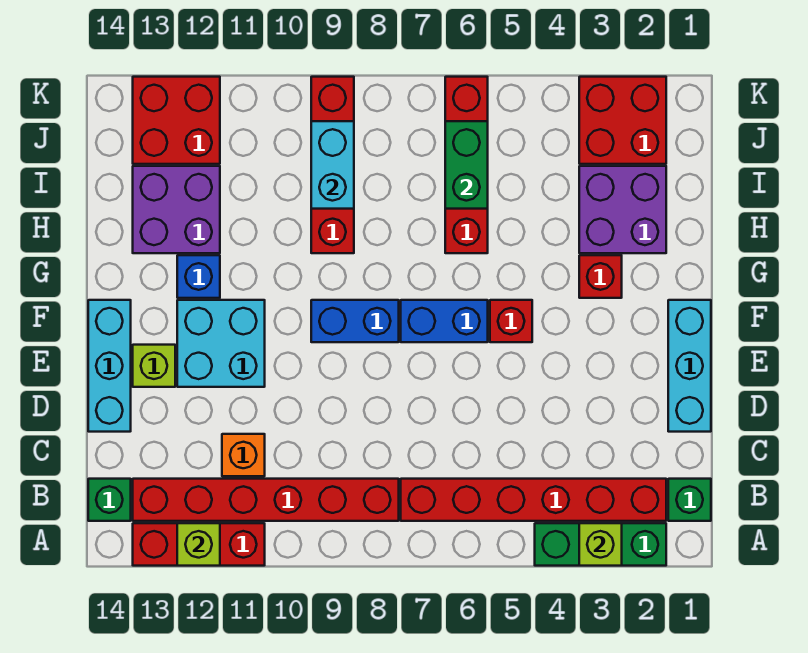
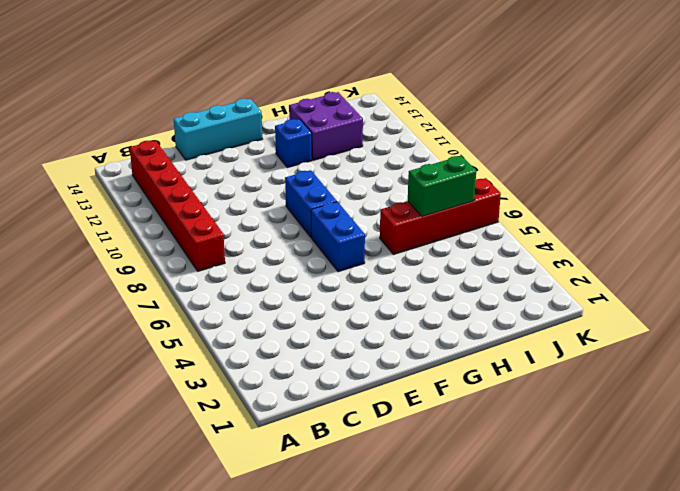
none -> green brick A2:A4 level 1
none -> red brick A11:A13 level 1
none -> green brick B1 level 1

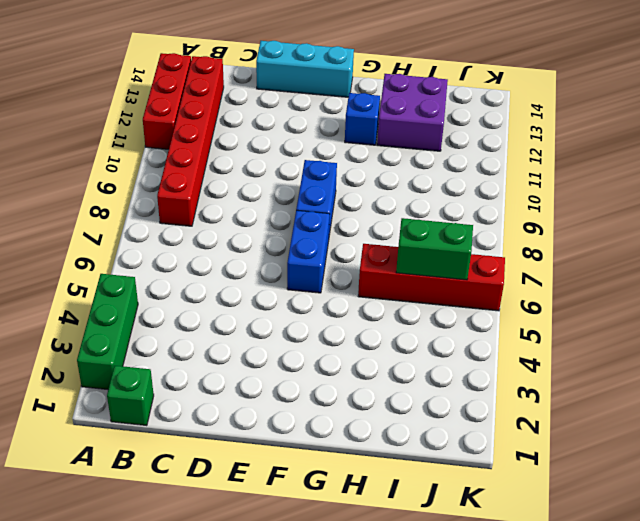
none -> red brick B2:B7 level 1
none -> green brick B14 level 1
none -> orange brick C11 level 1

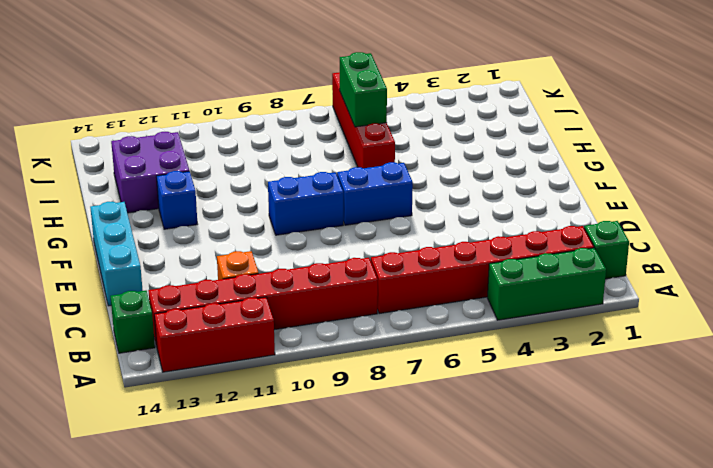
none -> cyan brick D1:F1 level 1
none -> cyan brick E11:F12 level 1
none -> lime brick E13 level 1

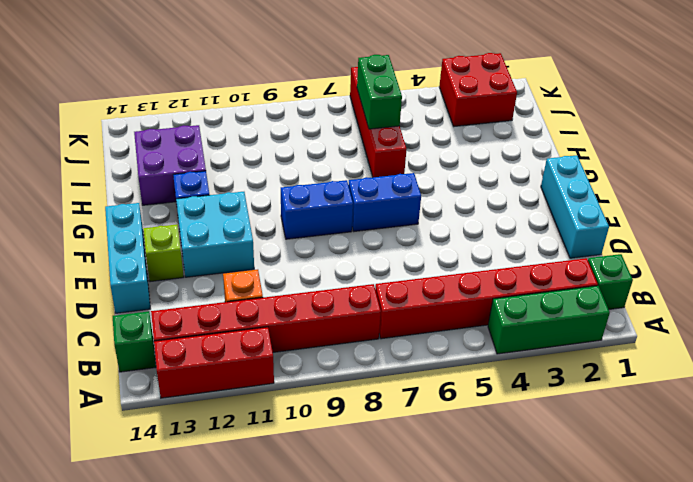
none -> red brick F5 level 1
none -> red brick G3 level 1
none -> purple brick H2:I3 level 1

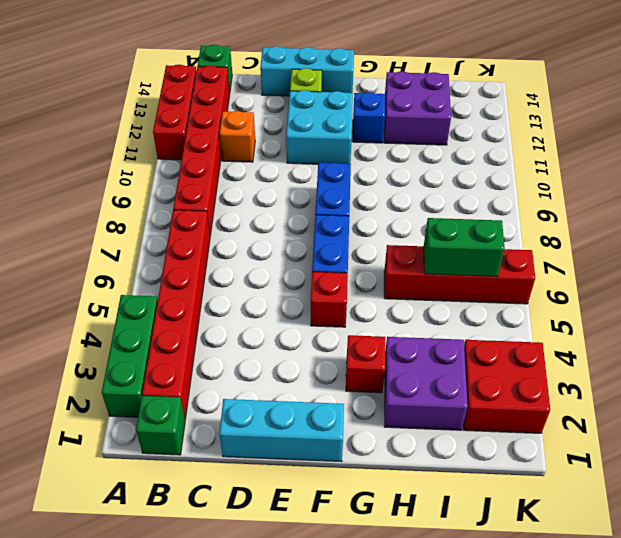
none -> red brick H9:K9 level 1
none -> red brick J12:K13 level 1
none -> lime brick A3 level 2

